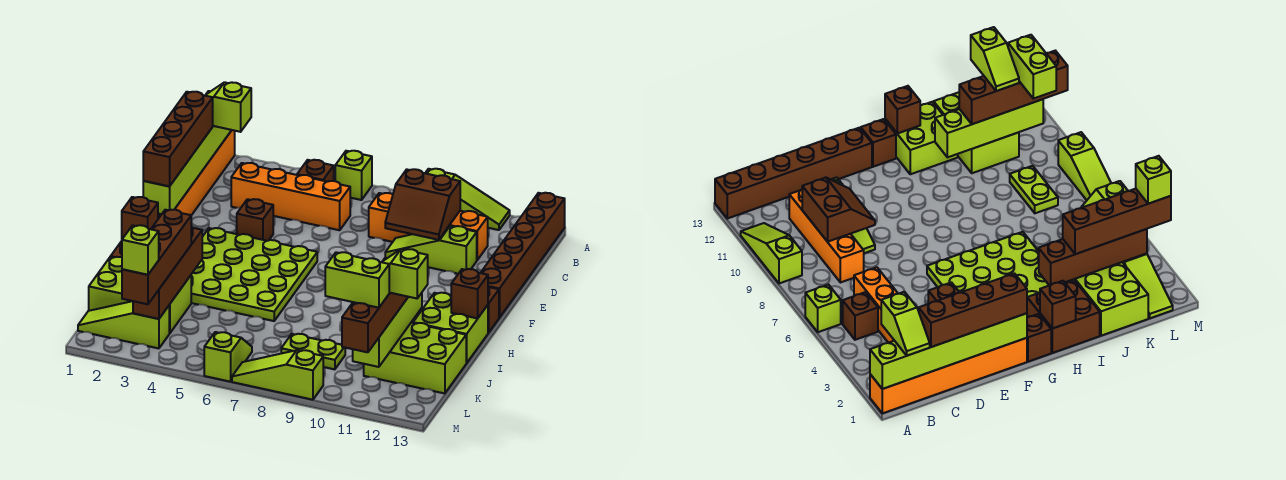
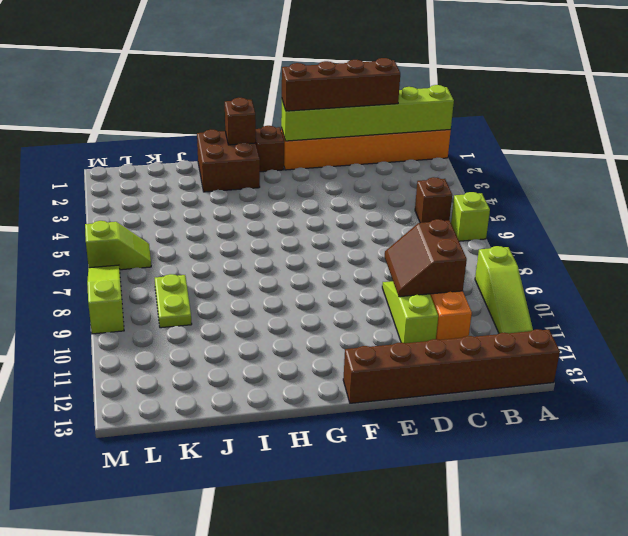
none -> orange brick C3:C6 level 1
none -> brown brick E4 level 1
none -> lime plate F3:I6 level 1
none -> brown brick G13 level 1

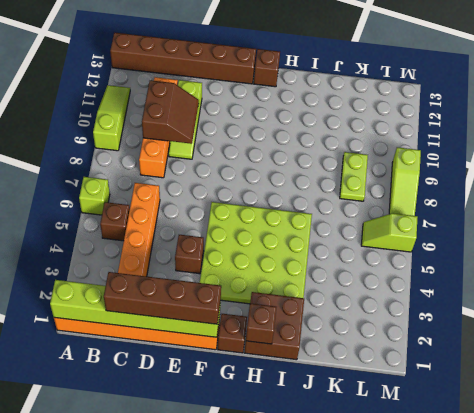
none -> lime brick H12:I13 level 1
none -> lime brick J1:K3 level 1
none -> lime brick J11:K13 level 1
none -> lime slope L1:L3 level 1 top 3

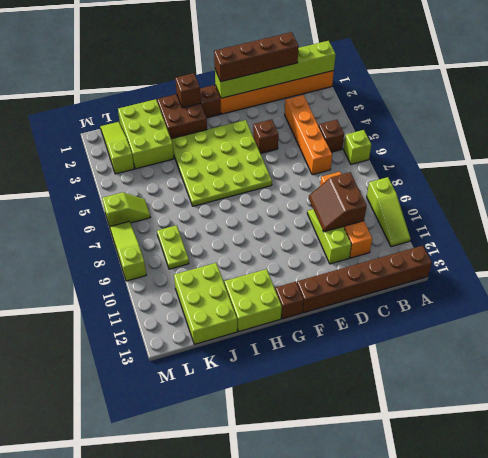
none -> brown brick H13 level 2
none -> brown brick I3:L3 level 2
none -> lime brick I11:L11 level 2
none -> lime slope B1:B2 level 3 top 2

